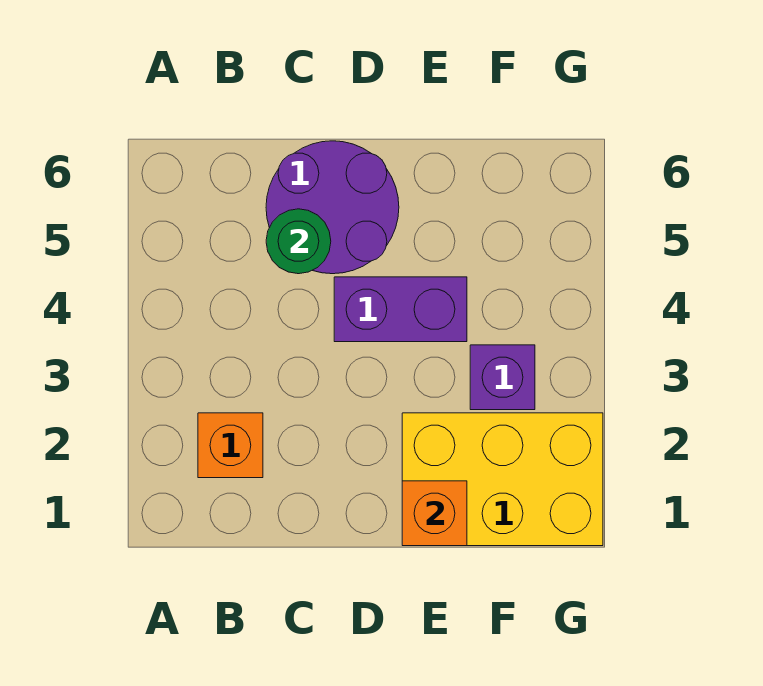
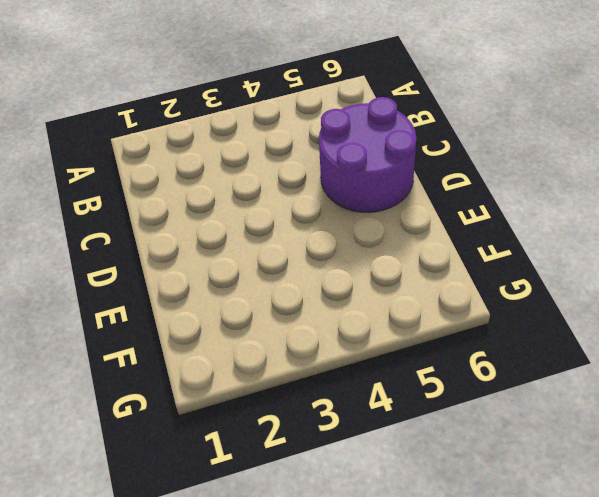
none -> orange brick B2 level 1
none -> purple brick D4:E4 level 1

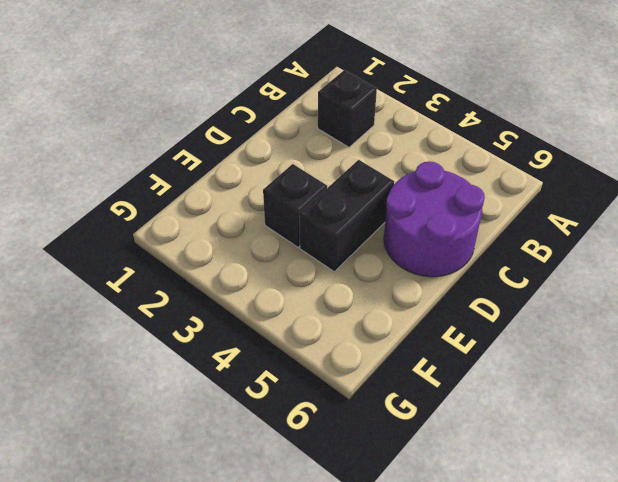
black brick B2 level 1 -> orange brick B2 level 1
black brick D4:E4 level 1 -> purple brick D4:E4 level 1
black brick E3 level 1 -> none
none -> yellow brick E1:G2 level 1
none -> purple brick F3 level 1

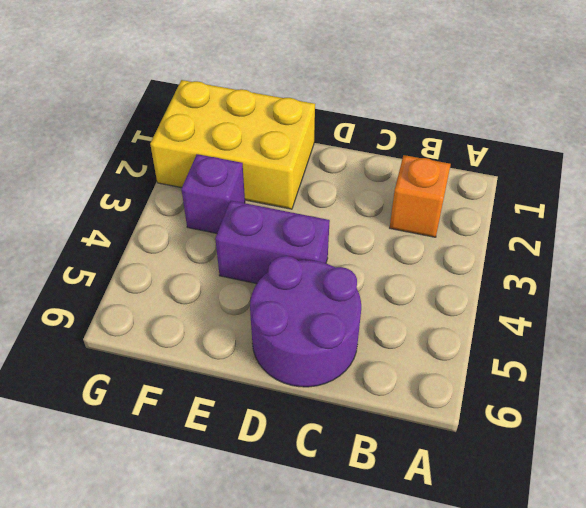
none -> green round brick C5 level 2
none -> orange brick E1 level 2

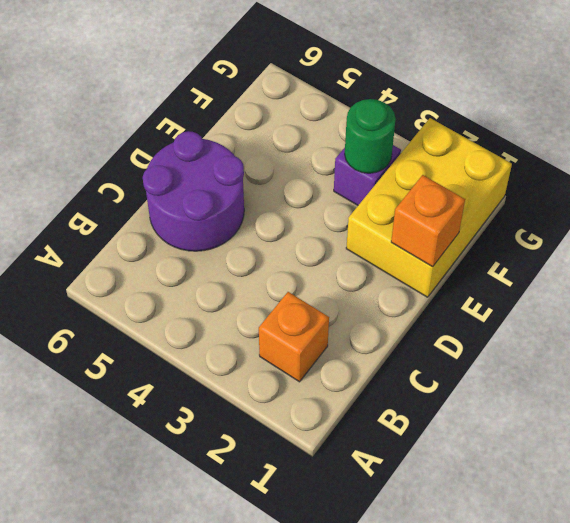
green round brick F3 level 2 -> green round brick C5 level 2
none -> purple brick D4:E4 level 1

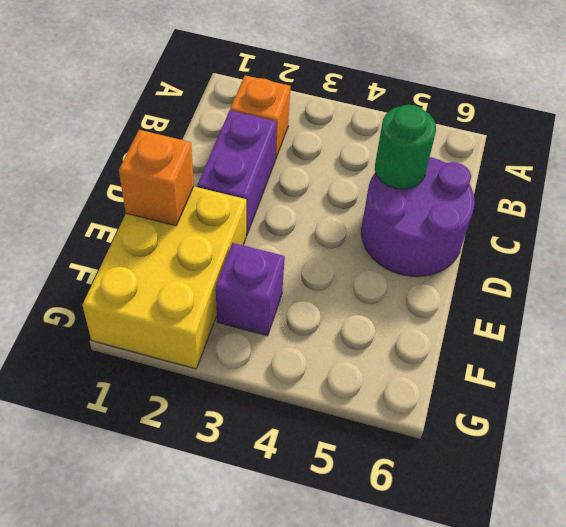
purple brick C2:D2 level 1 -> purple brick D4:E4 level 1

